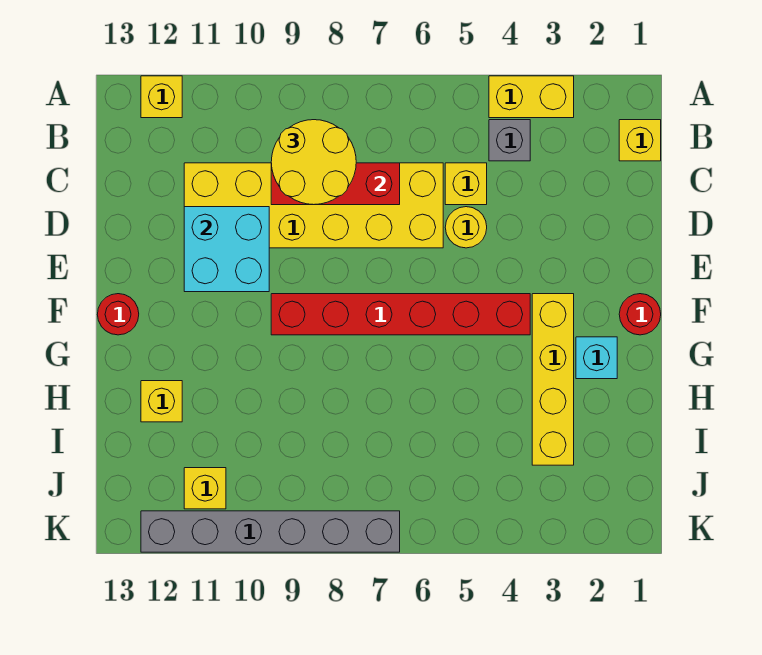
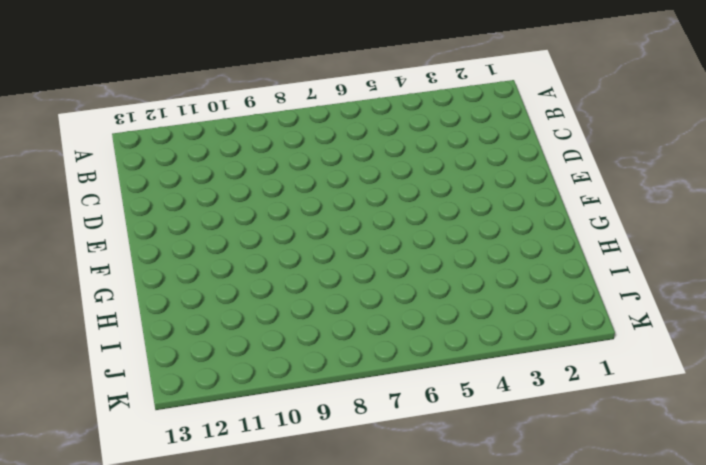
none -> yellow brick A3:A4 level 1
none -> yellow brick A12 level 1
none -> yellow brick B1 level 1

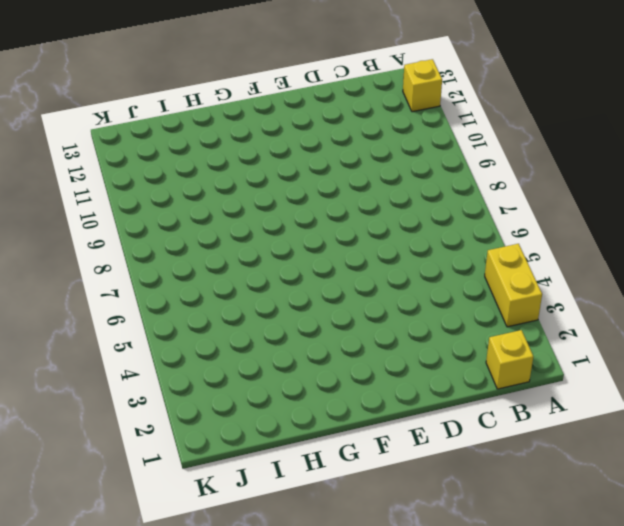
none -> grey brick B4 level 1
none -> yellow brick C5 level 1
none -> yellow brick C6:D11 level 1

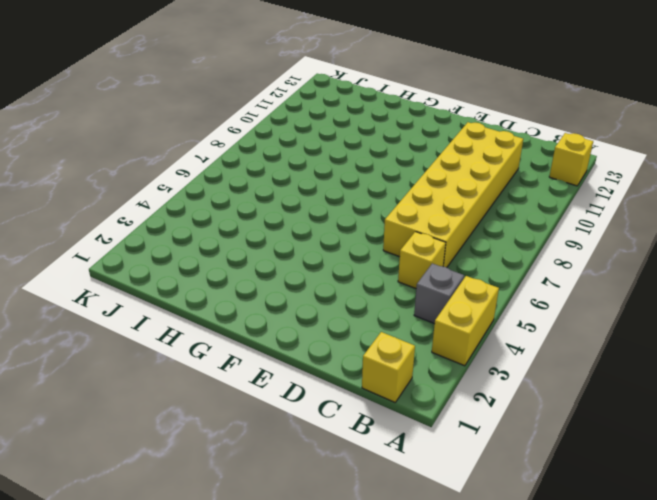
none -> yellow round brick D5 level 1
none -> red round brick F1 level 1
none -> yellow brick F3:I3 level 1

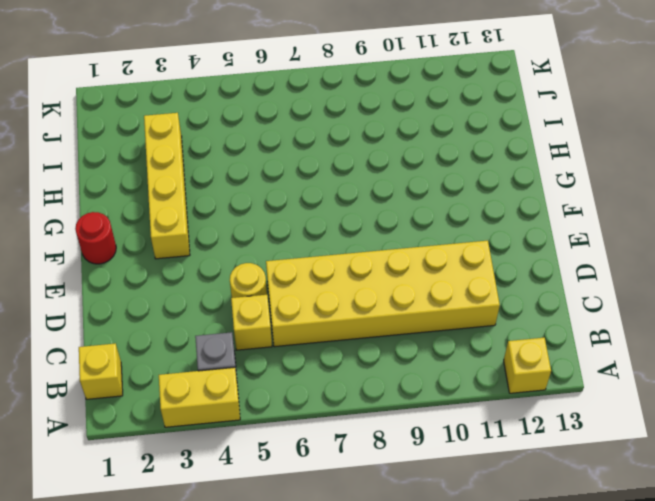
none -> red brick F4:F9 level 1
none -> red round brick F13 level 1
none -> cyan brick G2 level 1

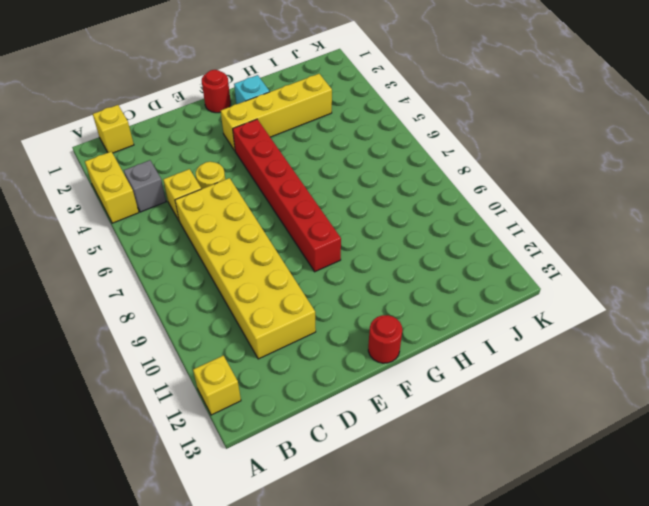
none -> yellow brick H12 level 1
none -> yellow brick J11 level 1
none -> grey brick K7:K12 level 1

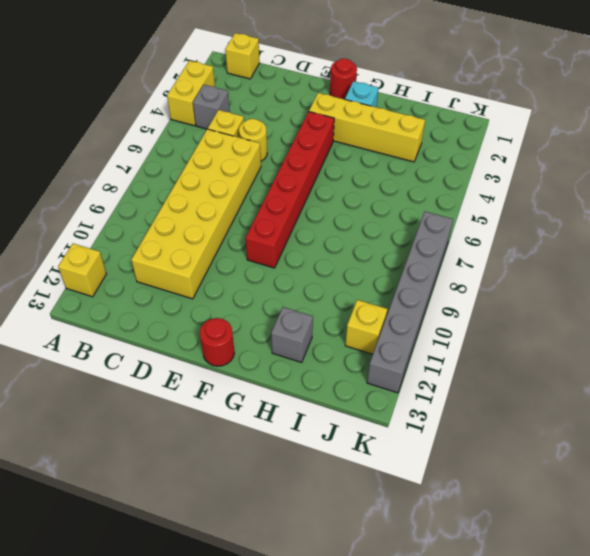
grey brick H12 level 1 -> yellow brick H12 level 1
none -> red brick C7:C9 level 2
none -> cyan brick D10:E11 level 2
none -> yellow round brick B8:C9 level 3

